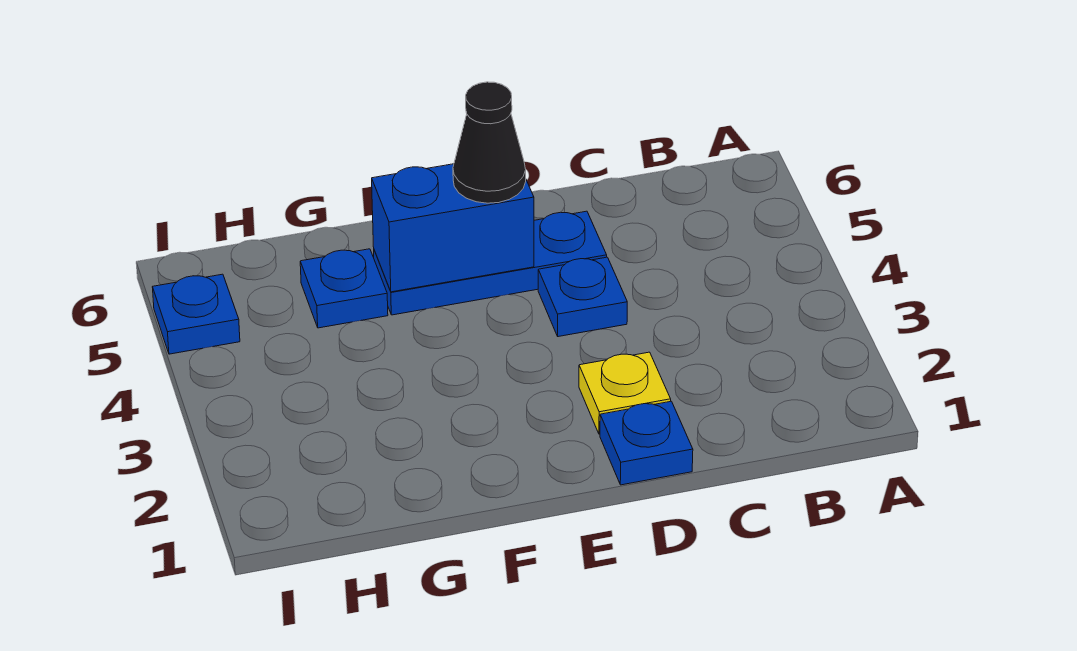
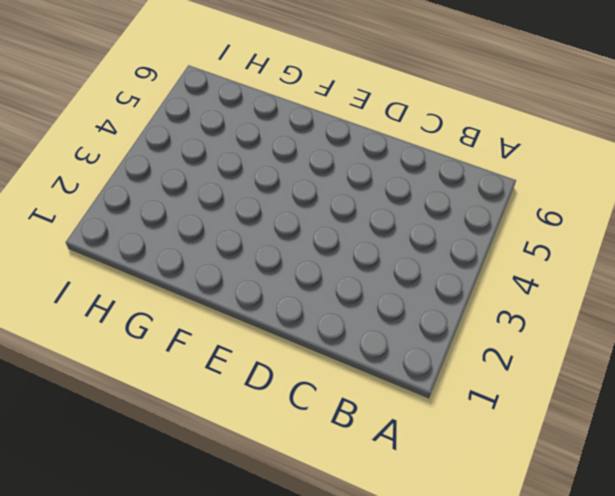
none -> blue plate D1 level 1
none -> yellow plate D2 level 1

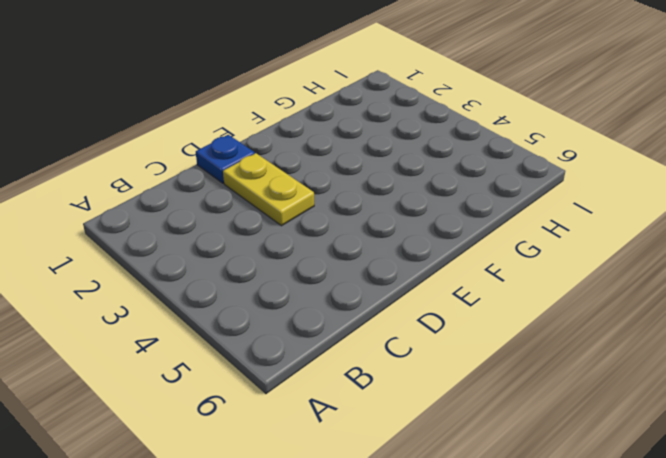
yellow plate D2:D3 level 1 -> yellow plate D2 level 1
none -> blue plate D4 level 1
none -> blue plate D5:F5 level 1

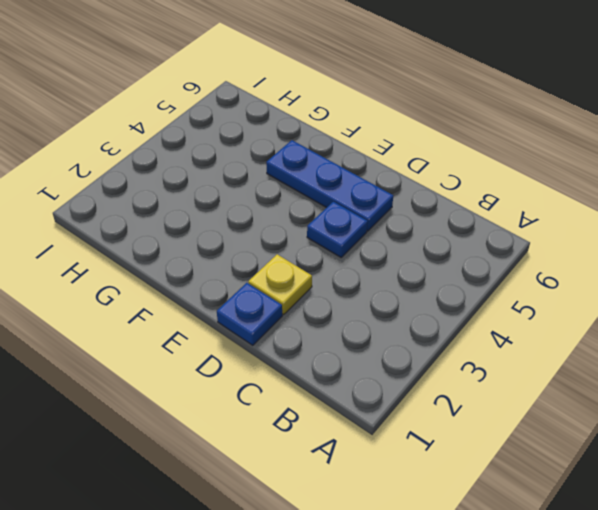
none -> blue plate G5 level 1
none -> blue plate I5 level 1

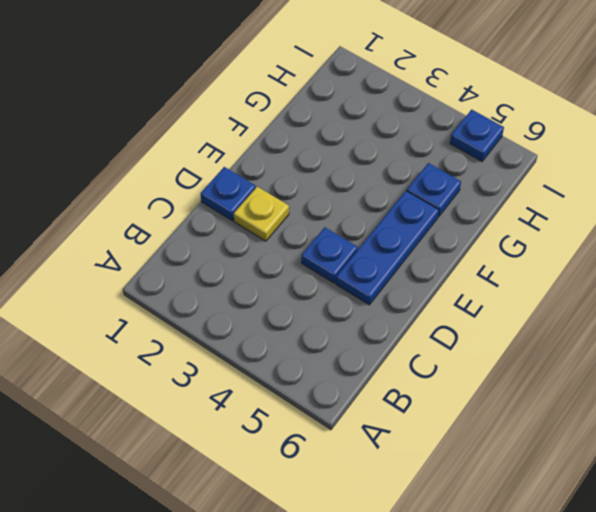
none -> blue brick E5:F5 level 2
none -> black cone E5 level 3

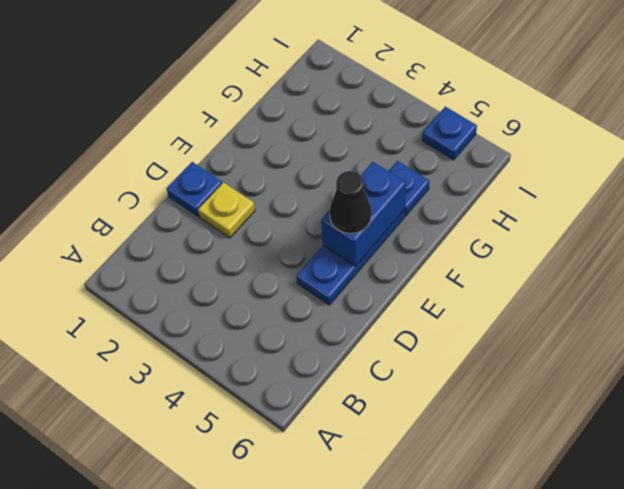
none -> blue plate D4 level 1

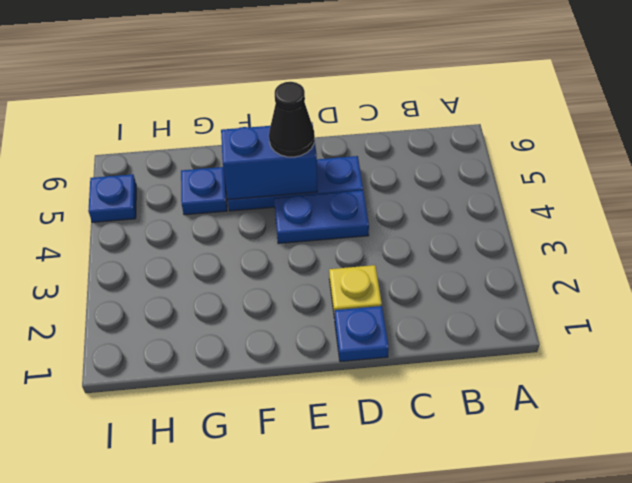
blue plate D4:E4 level 1 -> blue plate D4 level 1

